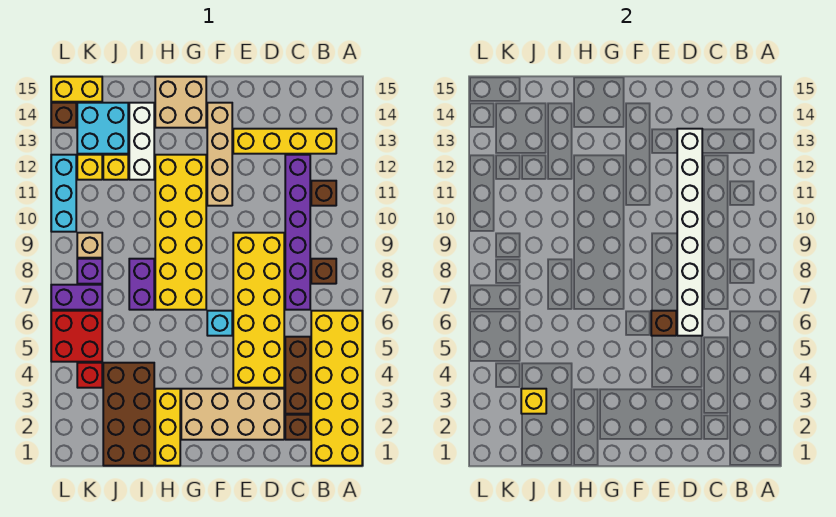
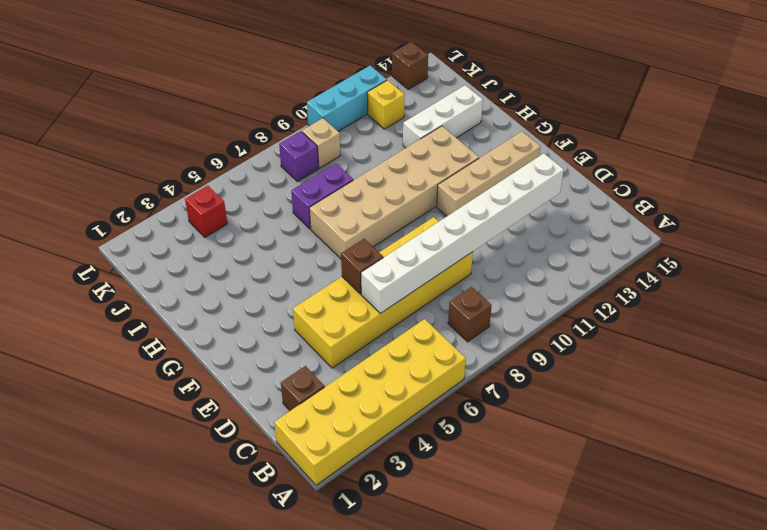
tan brick G7:H12 level 1 -> yellow brick G7:H12 level 1
none -> brown brick B11 level 1
none -> yellow brick B13:E13 level 1
none -> brown brick C3:C5 level 1
none -> purple brick C7:C12 level 1

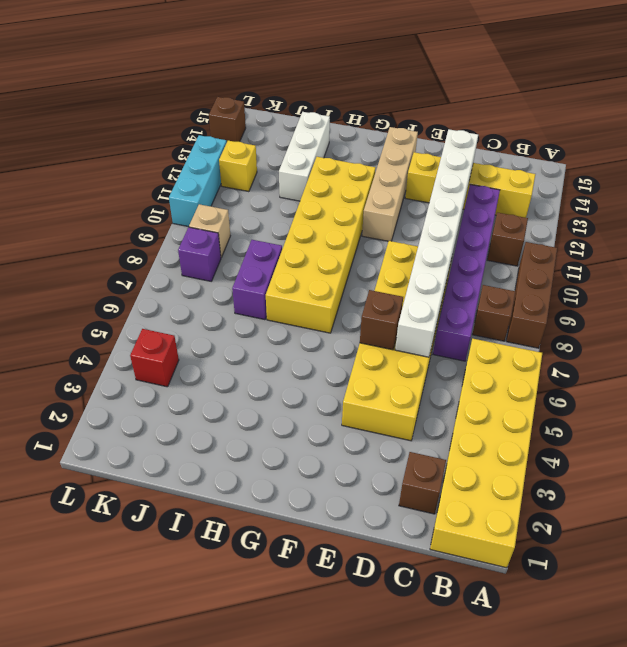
brown brick A8:A10 level 1 -> brown brick C3:C5 level 1
none -> tan brick D2:G3 level 1
none -> cyan brick F6 level 1
none -> tan brick G14:H15 level 1
none -> yellow brick H1:H3 level 1

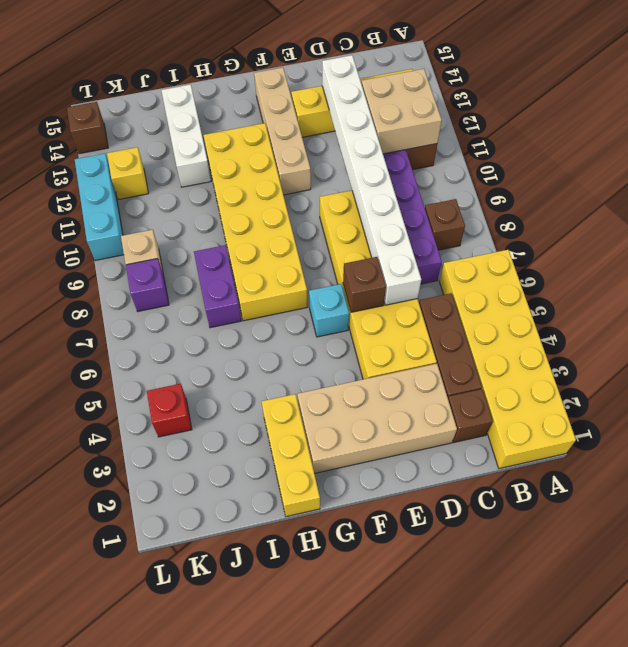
tan brick B11:C12 level 2 -> tan brick G14:H15 level 1
none -> brown brick I1:J4 level 1
none -> yellow brick J12 level 1
none -> cyan brick J13:K14 level 1
none -> red brick K5:L6 level 1

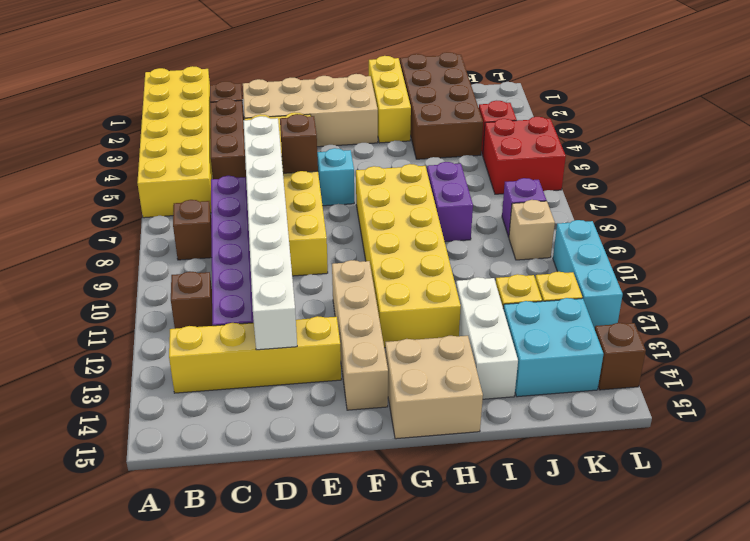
none -> purple brick K7:L7 level 1
none -> yellow brick K15:L15 level 1
none -> yellow brick J3 level 2

